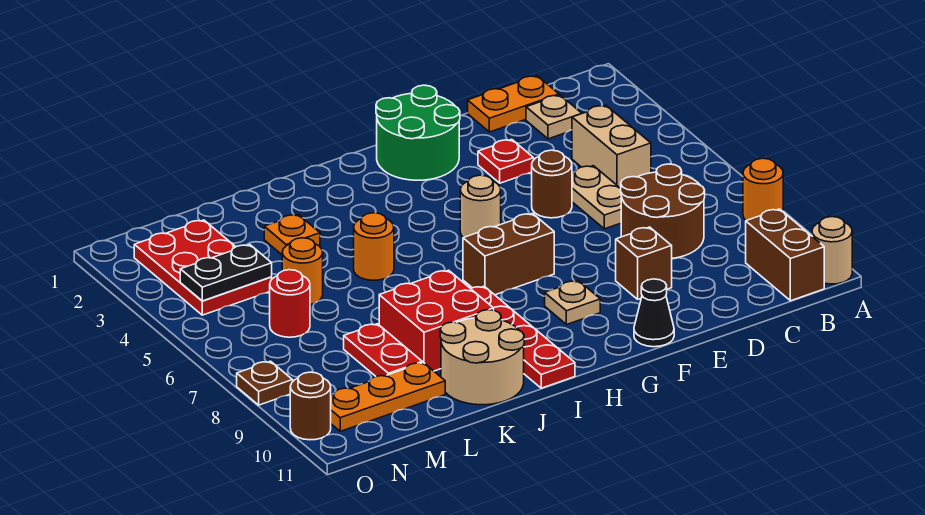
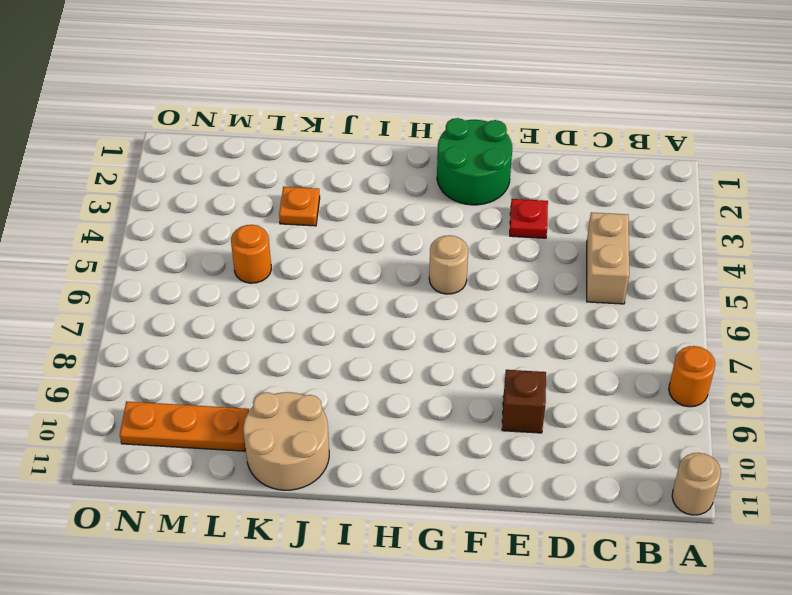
none -> brown brick B10:B11 level 1
none -> orange plate C1:D1 level 1
none -> tan plate C2 level 1

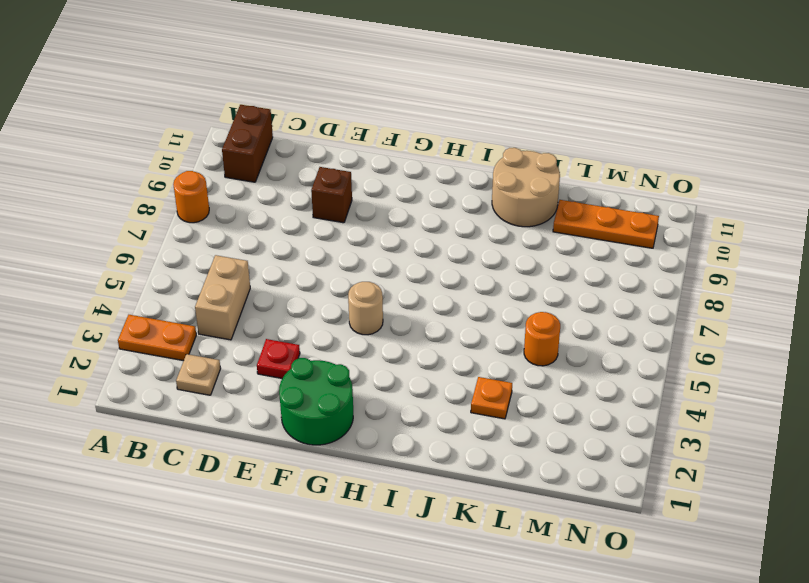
orange plate A3:B3 level 1 -> orange plate C1:D1 level 1
none -> tan round brick A11 level 1
none -> brown round brick C7:D8 level 1
none -> tan plate D5:D6 level 1

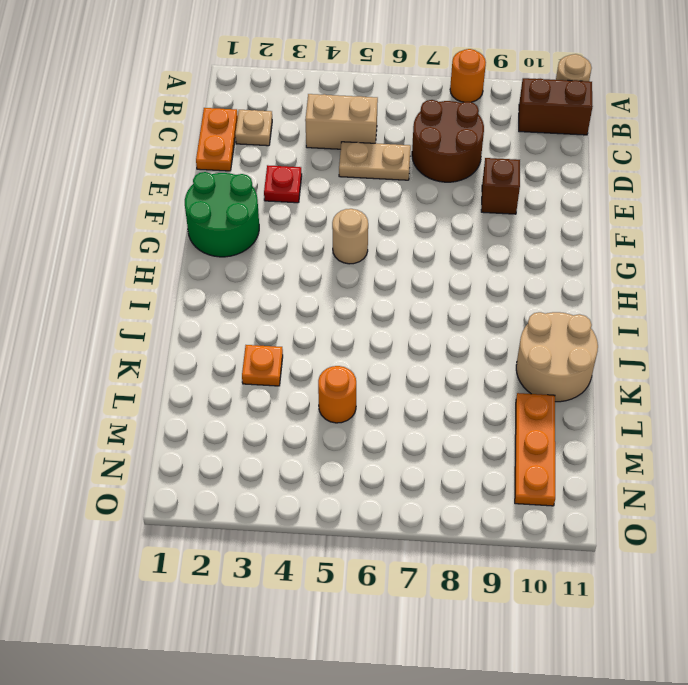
none -> brown round brick E5 level 1
none -> black cone F11 level 1
none -> brown brick G7:H7 level 1

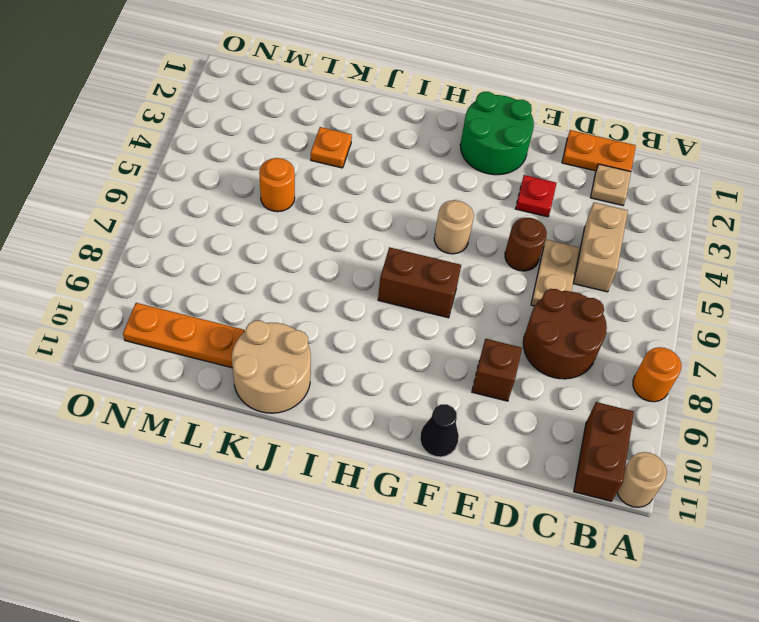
none -> tan plate G9 level 1
none -> red plate I8:I11 level 1
none -> orange round brick J5 level 1

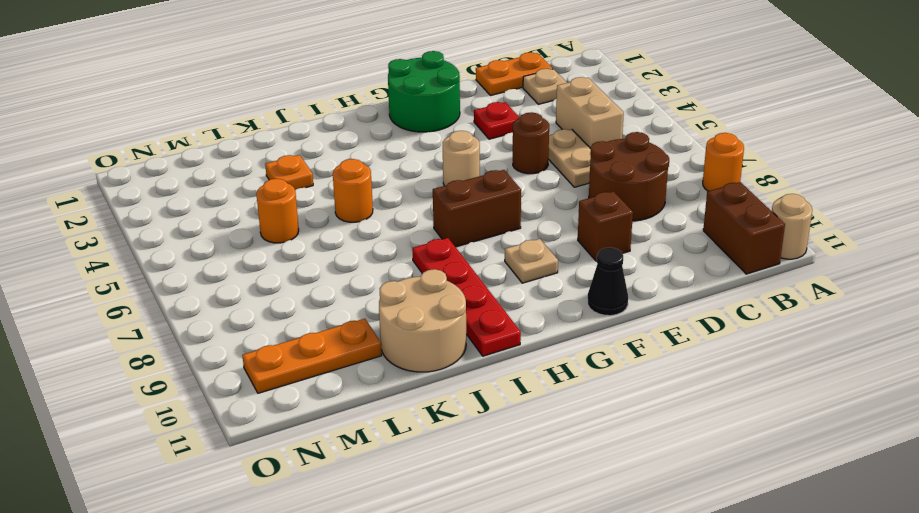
none -> red brick J8:K9 level 1
none -> red plate L8:L9 level 1
none -> red plate M2:N4 level 1

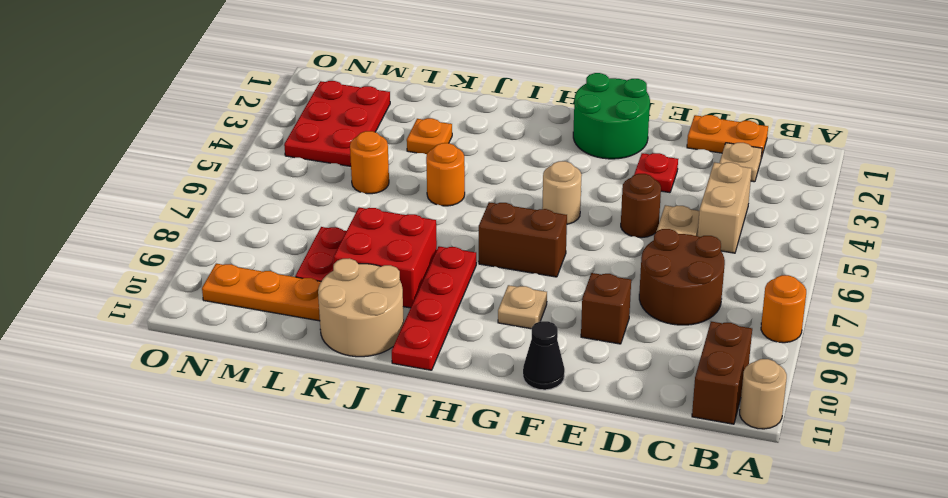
none -> red round brick M6 level 1
none -> brown plate O8 level 1
none -> brown round brick O10 level 1

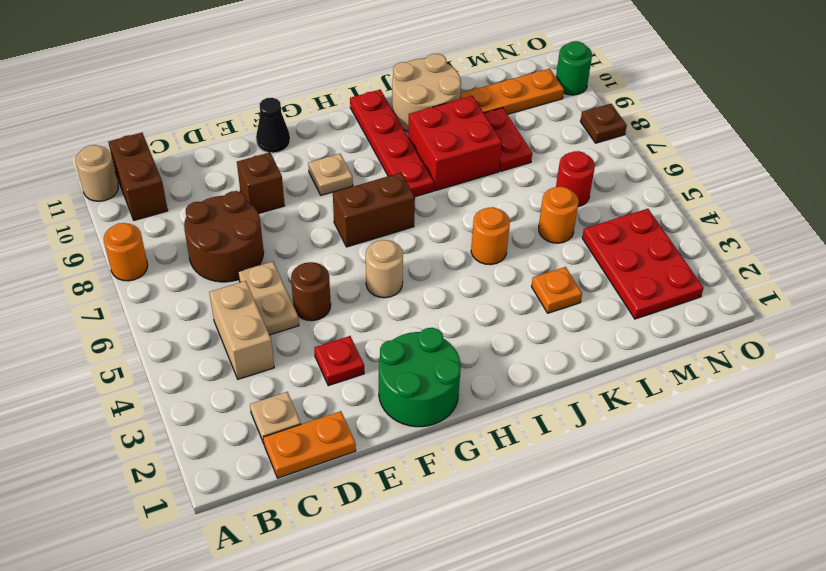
green round brick O10 level 1 -> brown round brick O10 level 1
none -> black plate M4:N4 level 2

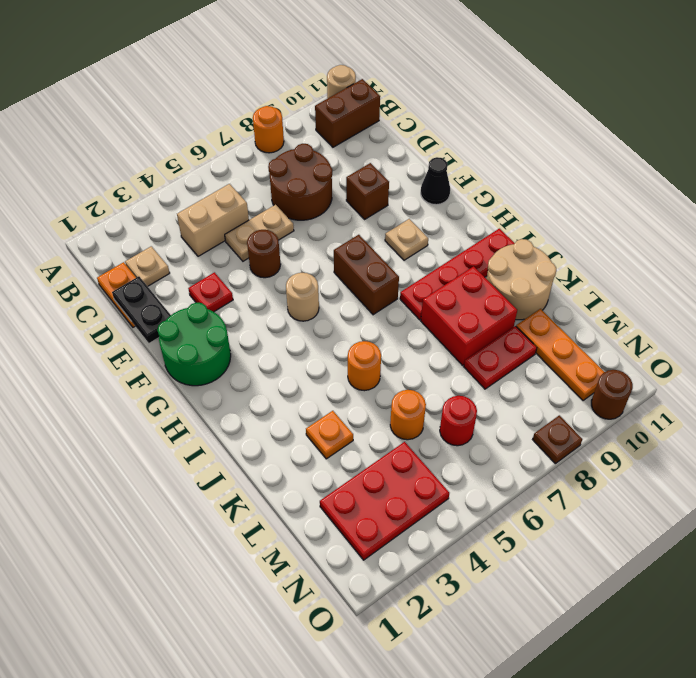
black plate D1:E1 level 2 -> black plate M4:N4 level 2

